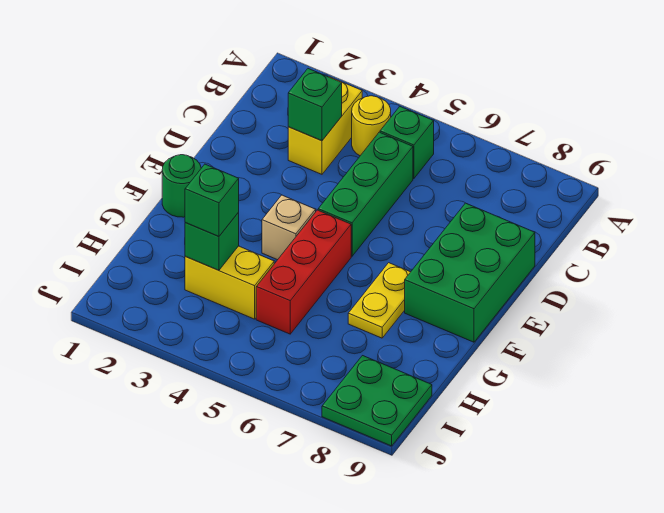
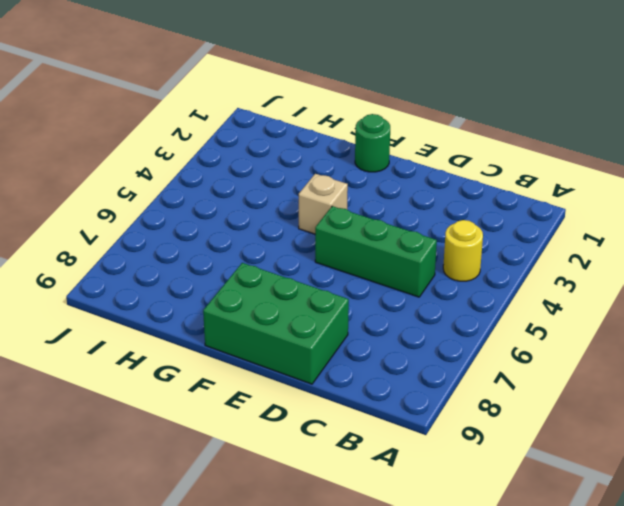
none -> yellow brick B3:C3 level 1
none -> green brick B5 level 1
none -> red brick F5:H5 level 1

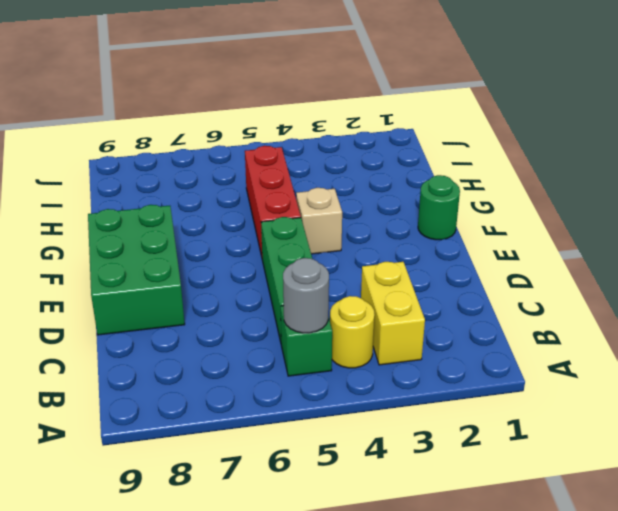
grey round brick B5 level 2 -> none
none -> yellow plate F7:G7 level 1
none -> yellow brick H3:H4 level 1
none -> green plate I8:J9 level 1

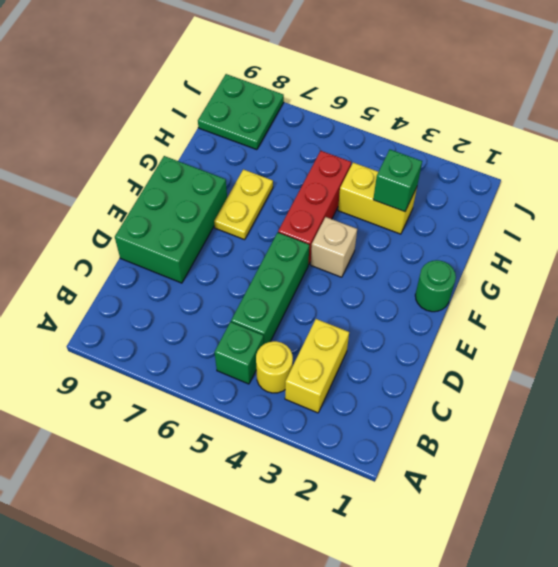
none -> green brick C3 level 2
none -> green brick H3 level 3

